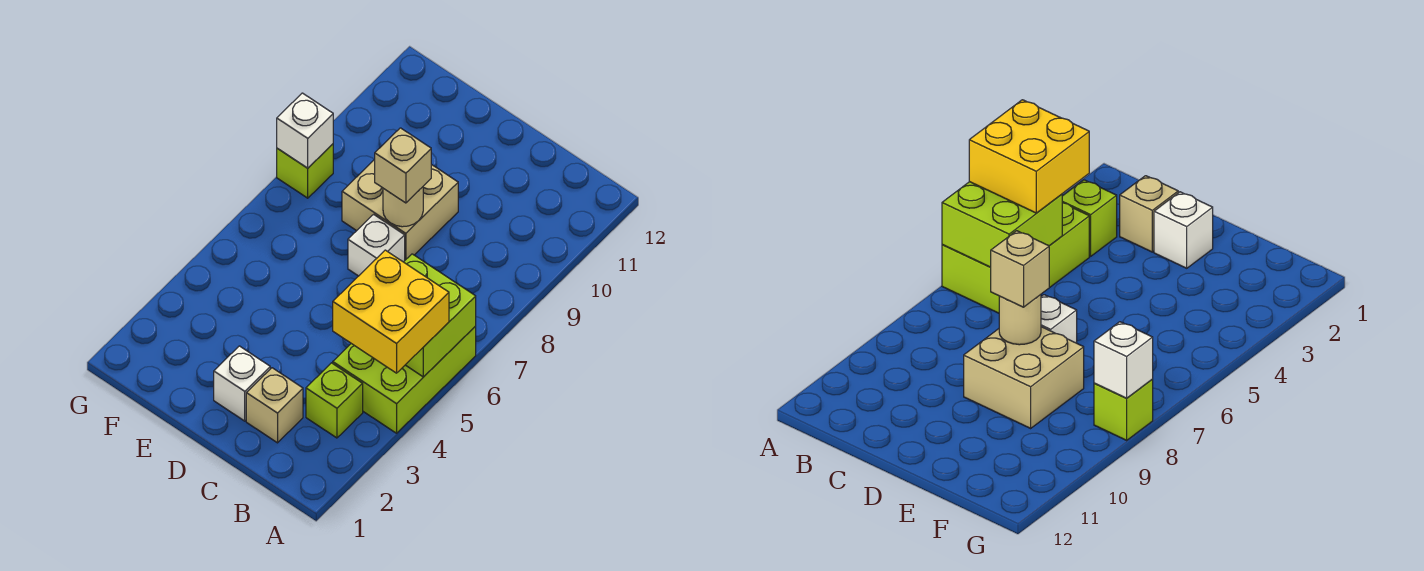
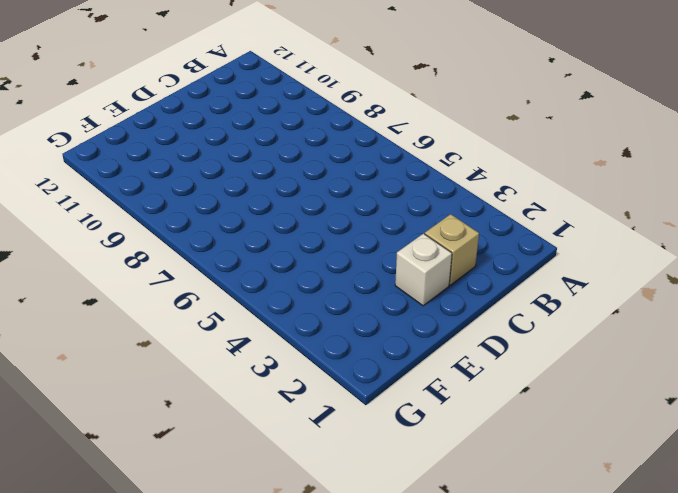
none -> lime brick A4:B6 level 1
none -> lime brick B3 level 1
none -> white brick D7 level 1

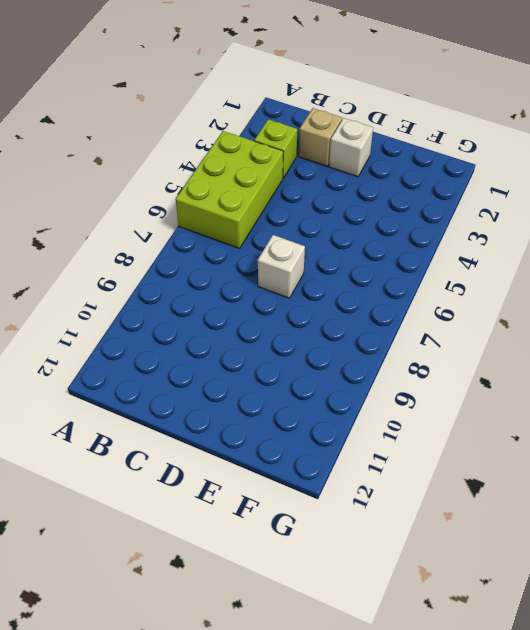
none -> tan brick D8:E9 level 1
none -> lime brick G8 level 1
none -> lime brick A5:B6 level 2

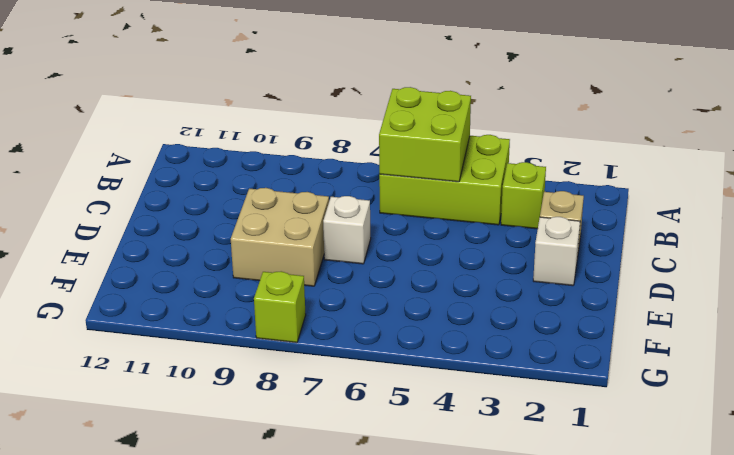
none -> tan round brick D8 level 2
none -> white brick G8 level 2
none -> yellow brick A4:B5 level 3

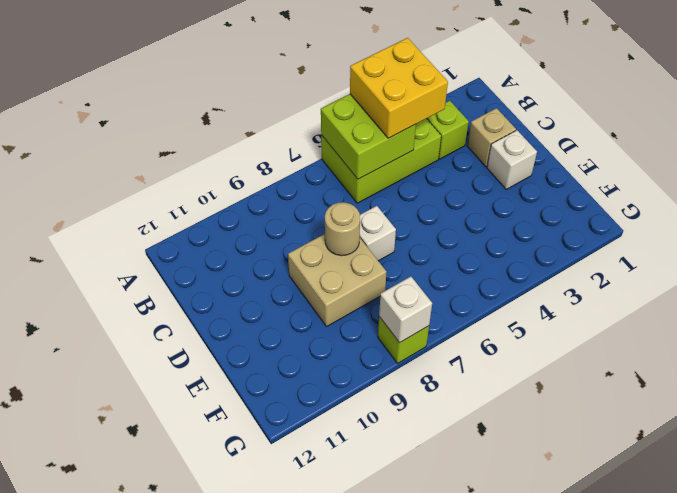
none -> tan brick D8 level 3

